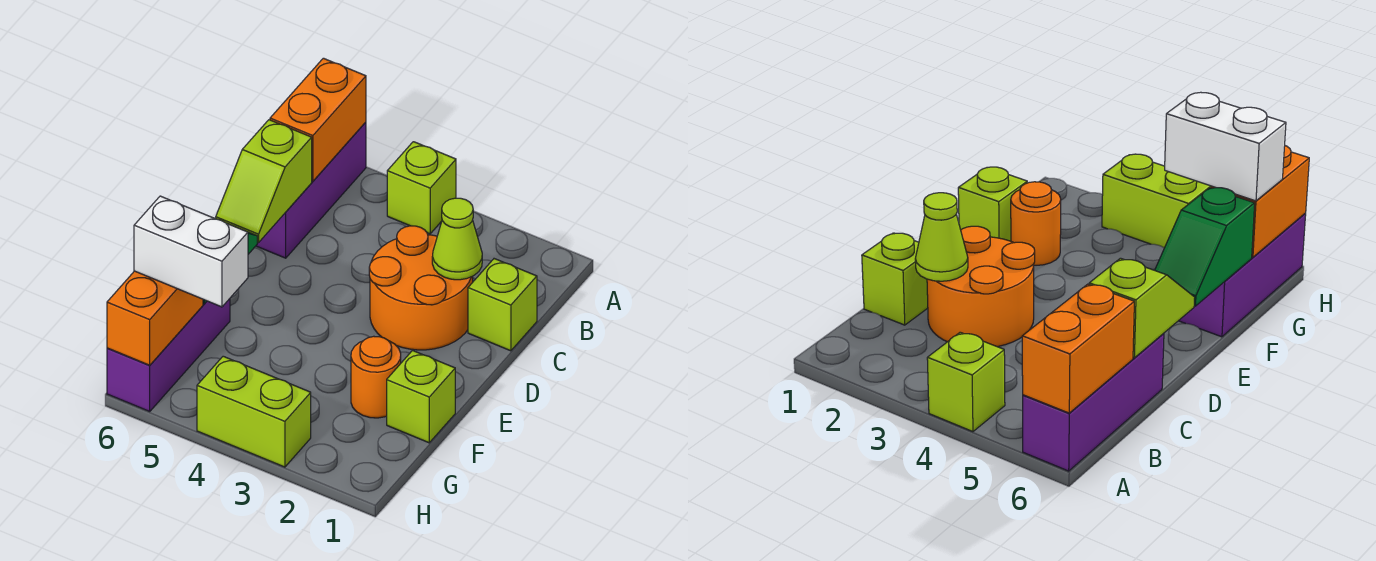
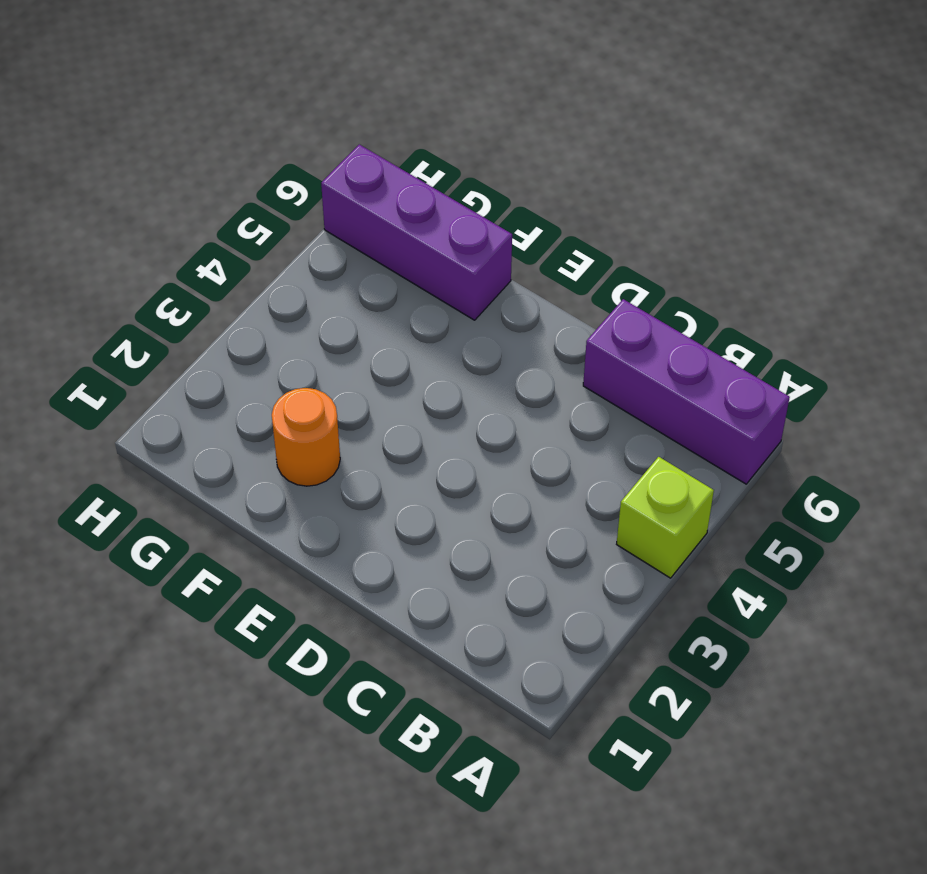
none -> lime brick C1 level 1
none -> orange round brick C2:D3 level 1
none -> lime brick F1 level 1

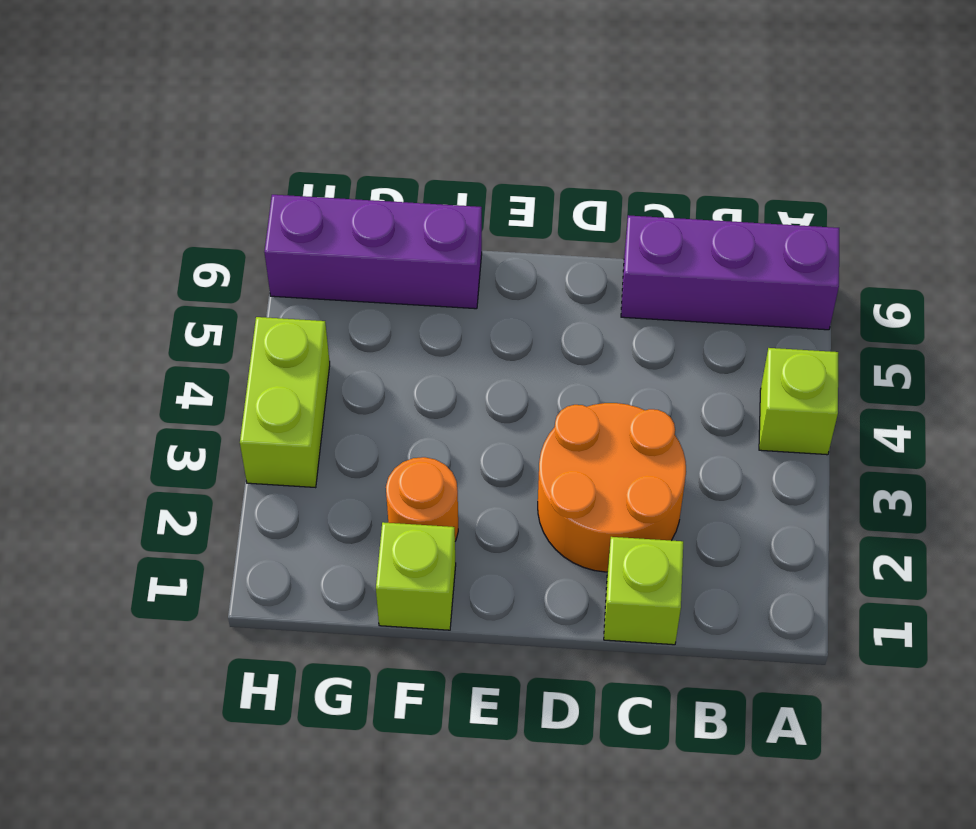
none -> orange brick A6:B6 level 2
none -> lime cone C2 level 2
none -> lime slope C6:D6 level 2 top C

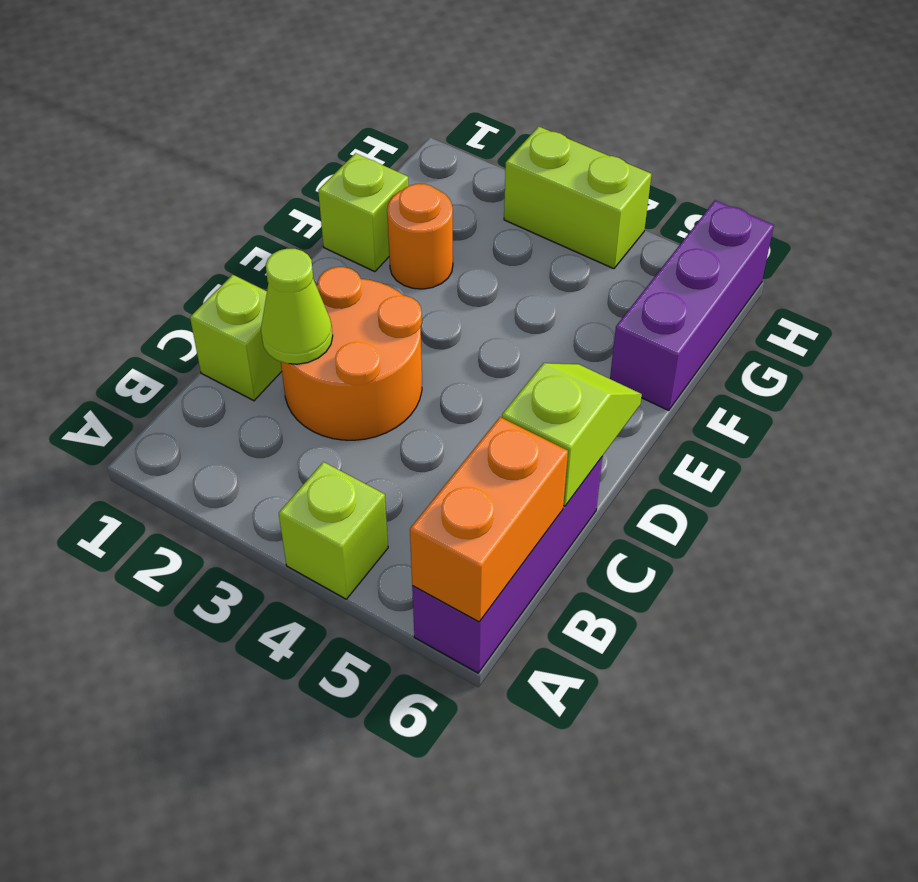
none -> green slope E6:F6 level 2 top F
none -> orange brick G6:H6 level 2
none -> white brick G5:G6 level 3

